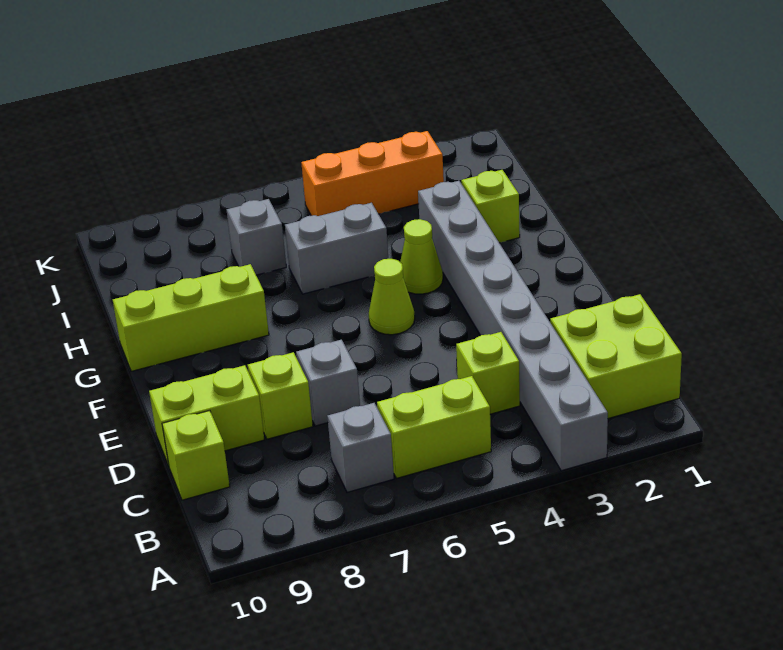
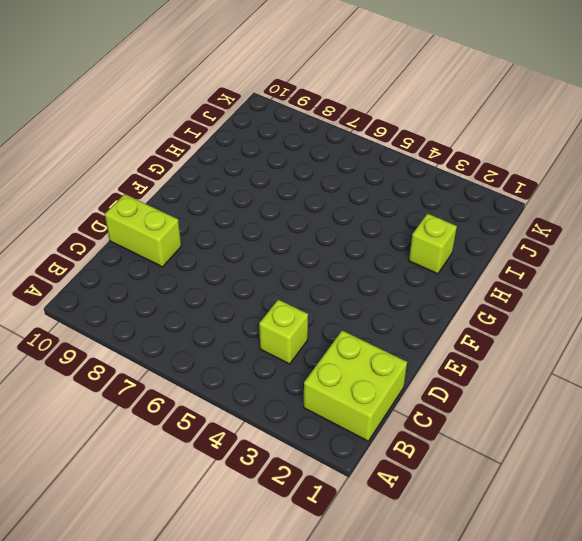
none -> grey brick A3:H3 level 1
none -> lime brick B5:B6 level 1
none -> grey brick B7 level 1

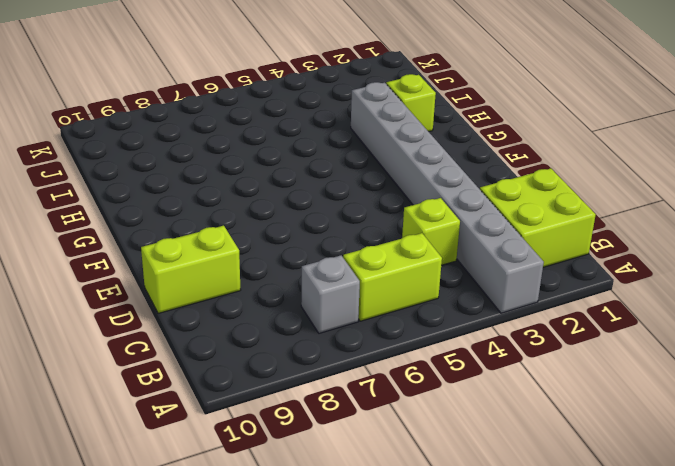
none -> lime brick C10 level 1
none -> grey brick D7 level 1
none -> lime brick D8 level 1

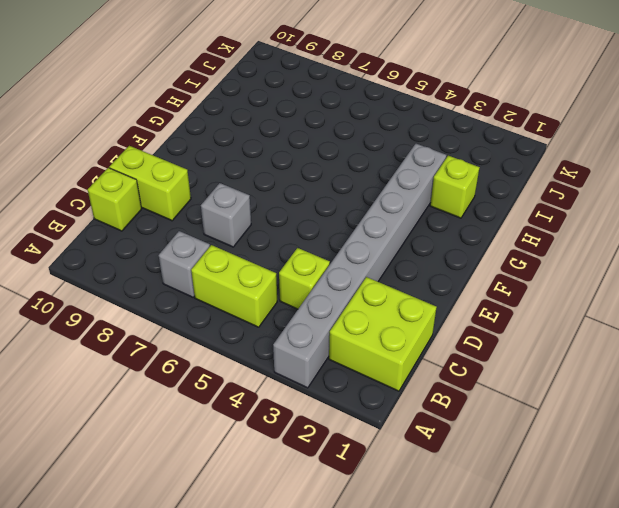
none -> lime brick D8 level 1
none -> lime cone F5 level 1
none -> lime cone G4 level 1

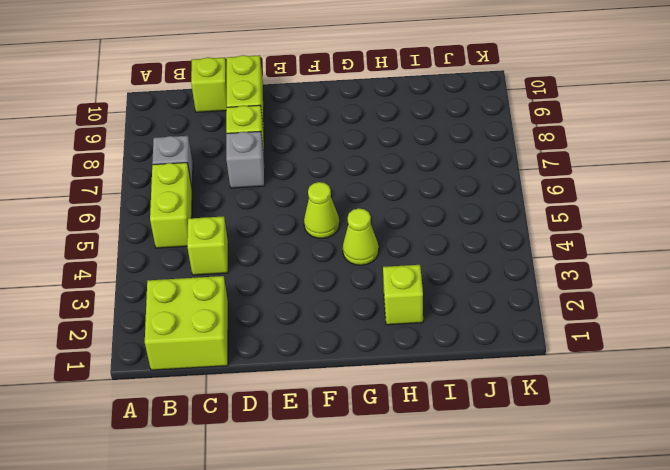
none -> grey brick A3:H3 level 1
none -> lime brick G8:G10 level 1
none -> grey brick H5:H6 level 1

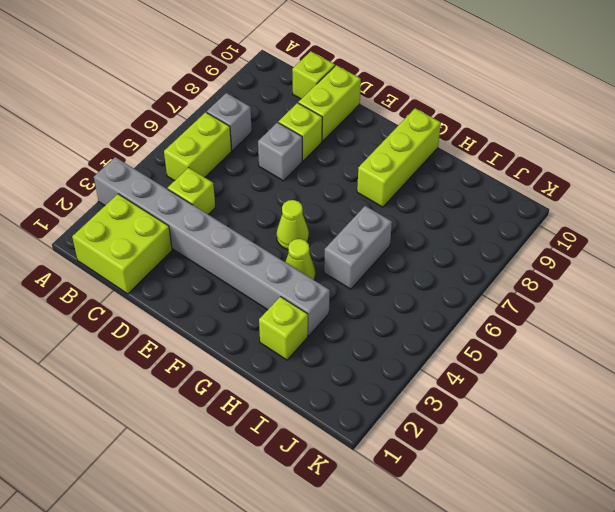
none -> grey brick I7 level 1
none -> orange brick J3:J5 level 1

